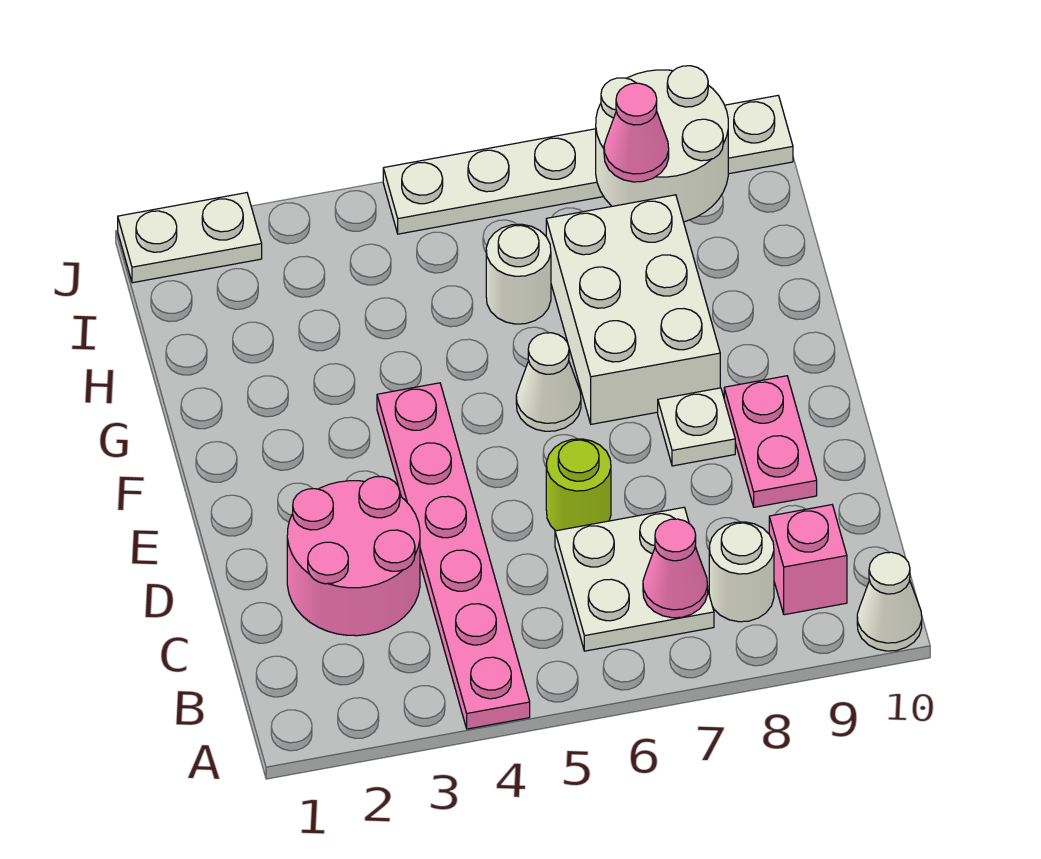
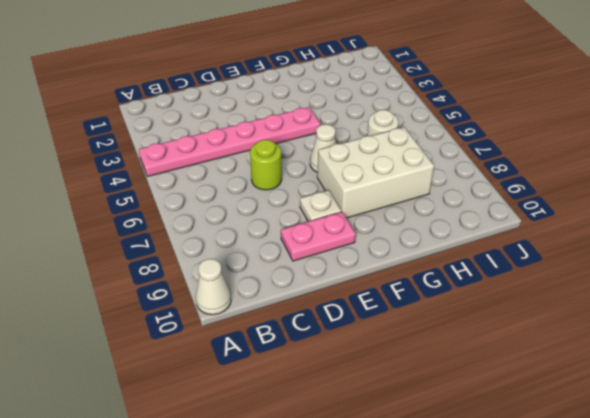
none -> white plate B6:C7 level 1
none -> white round brick B8 level 1
none -> pink brick B9 level 1

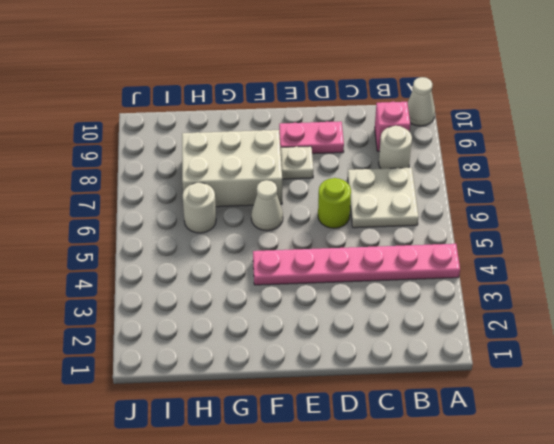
none -> pink round brick C2:D3 level 1
none -> white plate J1:J2 level 1
none -> white plate J5:J10 level 1

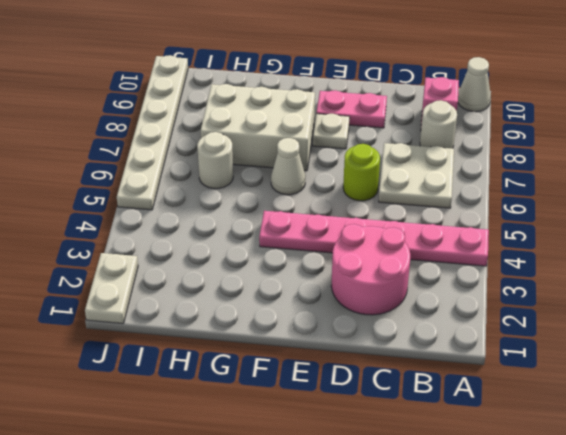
none -> pink cone B7 level 2
none -> white round brick I8:J9 level 2
none -> pink cone I8 level 3

